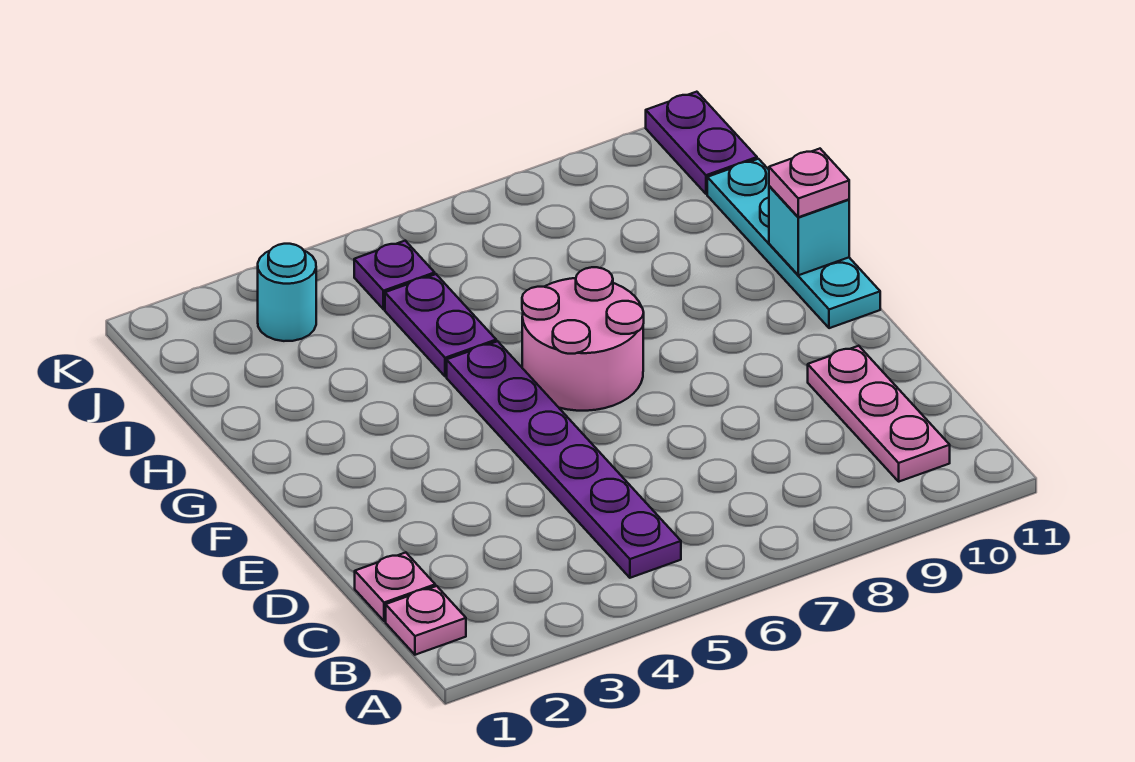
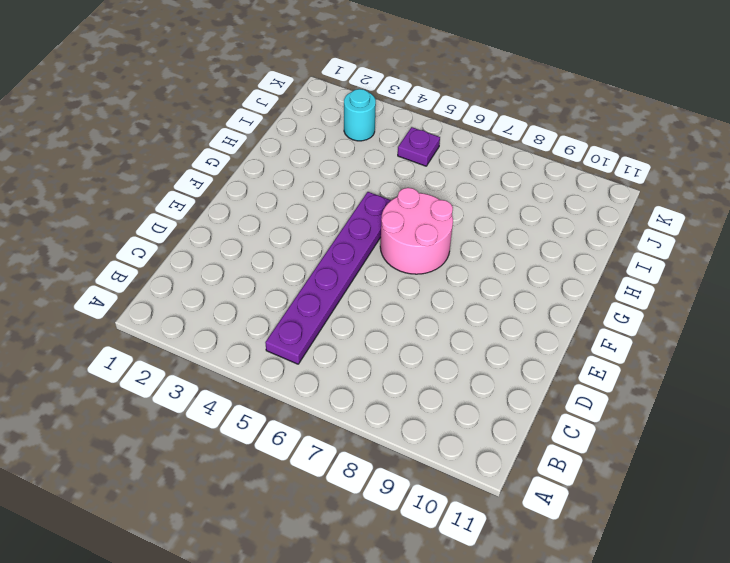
none -> pink plate B1 level 1
none -> pink plate B10:D10 level 1
none -> pink plate C1 level 1

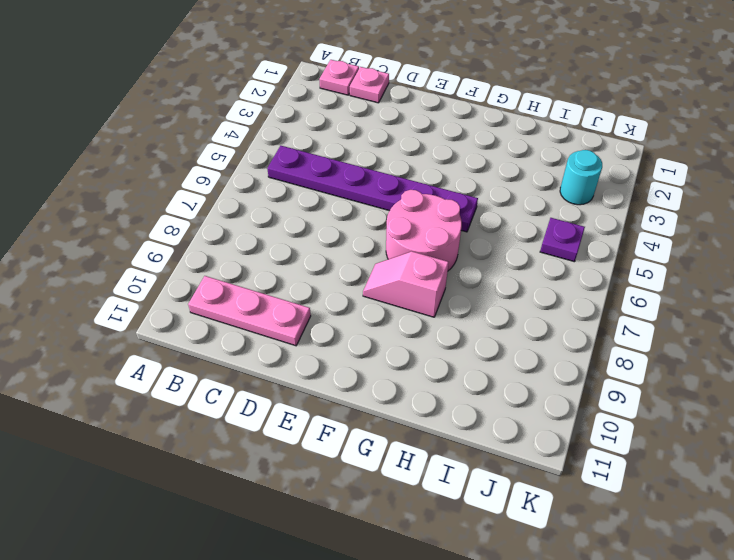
pink slope F8:G8 level 1 top G -> none
none -> cyan plate F11:I11 level 1
none -> purple plate H5:I5 level 1
none -> purple plate J11:K11 level 1

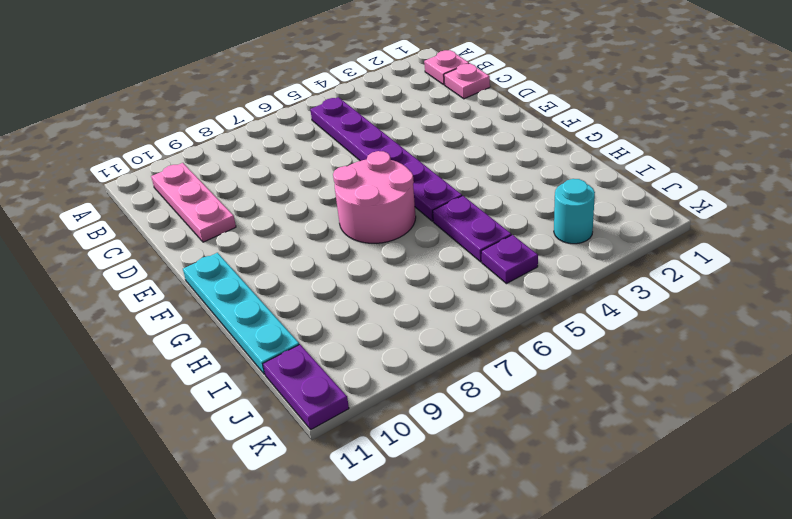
none -> cyan brick G11 level 2
none -> pink plate G11 level 3

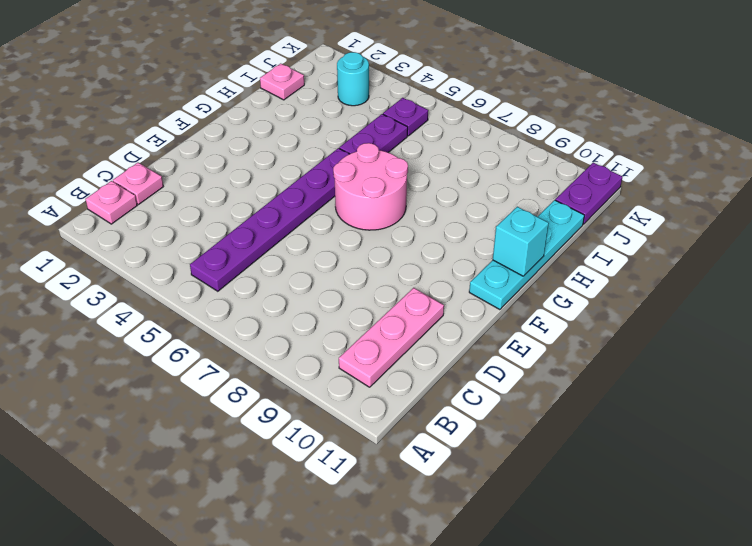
pink plate I1 level 1 -> pink plate G11 level 3

